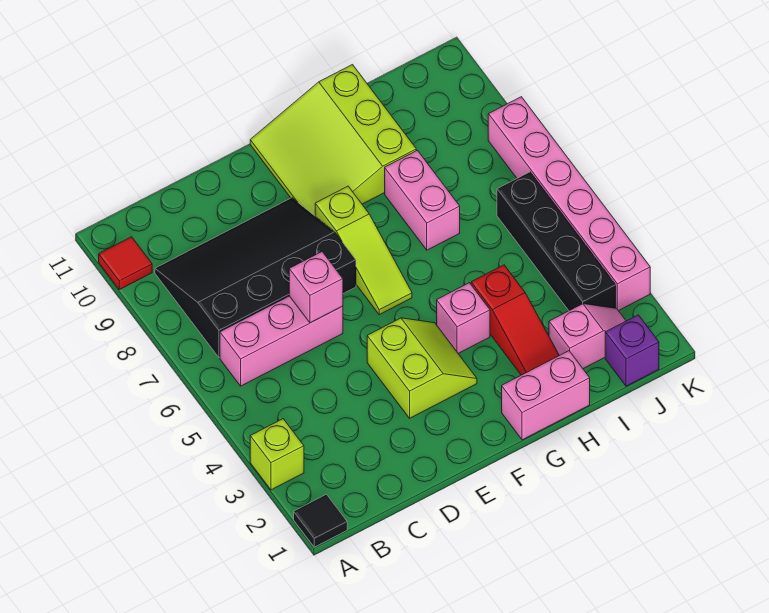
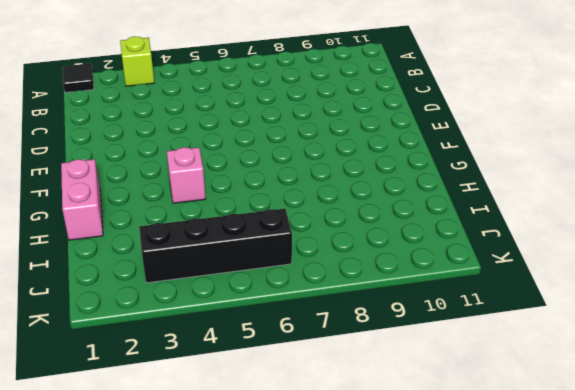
none -> red tile A10 level 1
none -> pink brick B6:D6 level 1
none -> black slope B7:E9 level 1 top 7

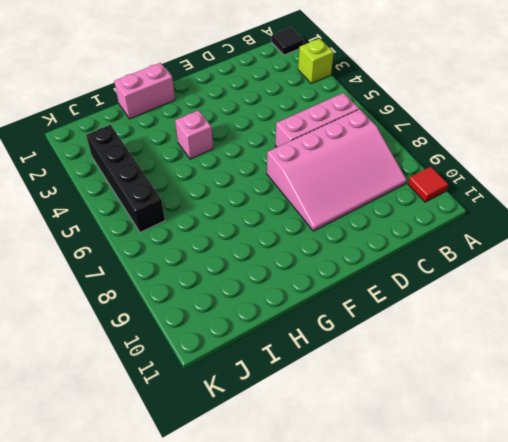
pink slope B7:E9 level 1 top 7 -> black slope B7:E9 level 1 top 7
none -> lime slope E3:F4 level 1 top E
none -> lime slope F6:F8 level 1 top 8
none -> lime slope F9:H11 level 1 top H

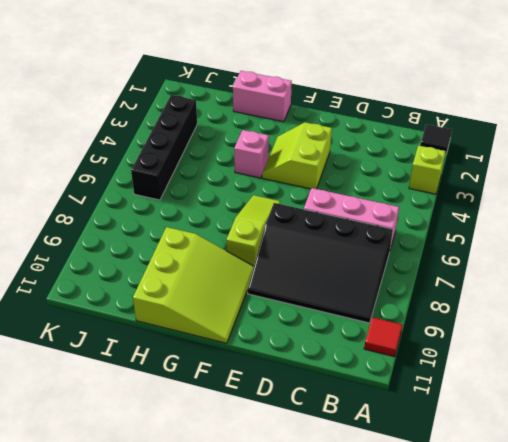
none -> red slope H2:H4 level 1 top 4
none -> pink brick H7:H8 level 1
none -> pink slope I2:J2 level 1 top I

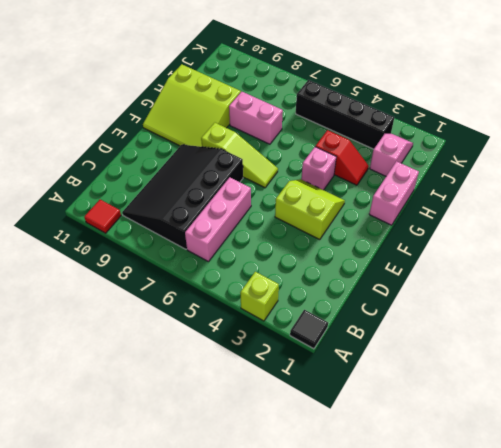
red slope H3:H4 level 1 top 4 -> red slope H2:H4 level 1 top 4
none -> purple brick J1 level 1
none -> pink brick K3:K8 level 1
none -> pink brick D6 level 2

